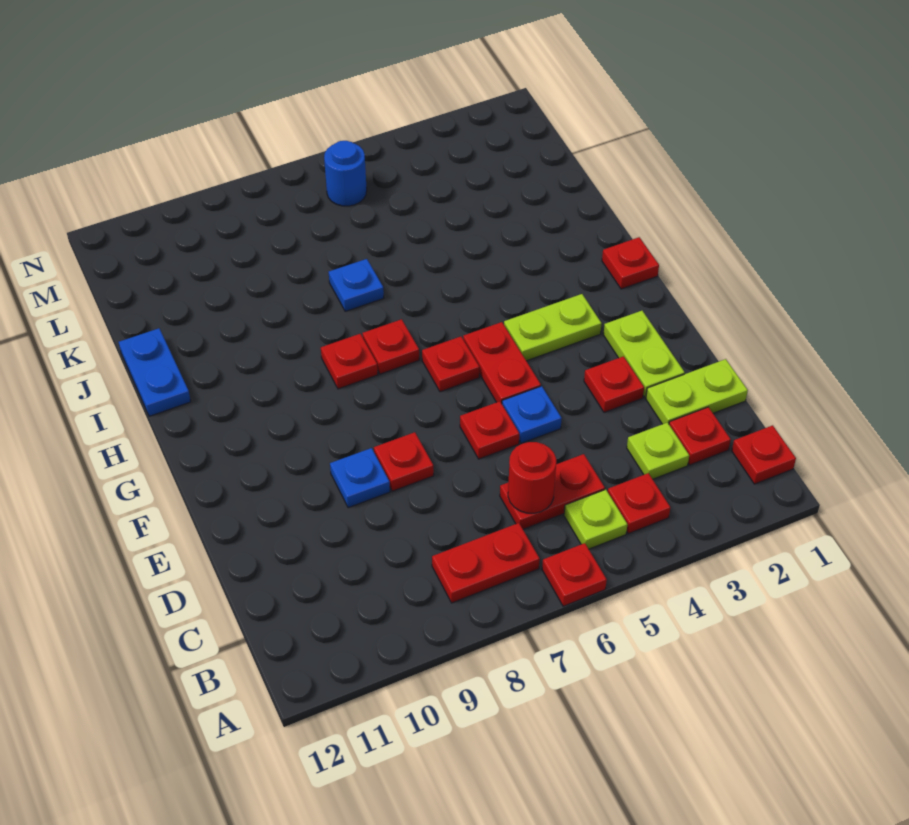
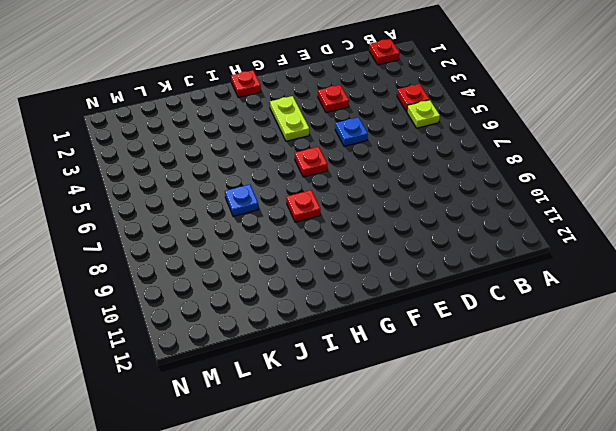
none -> red plate A6 level 1
none -> red plate B7:B8 level 1
none -> red plate C2 level 1

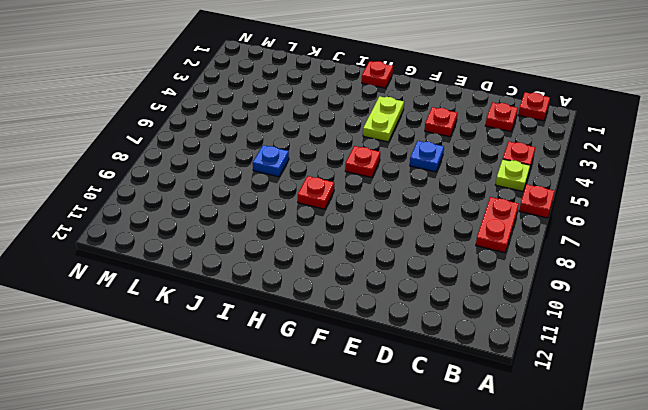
none -> lime plate C3 level 1
none -> red plate C5:C6 level 1
none -> lime plate D1:D2 level 1

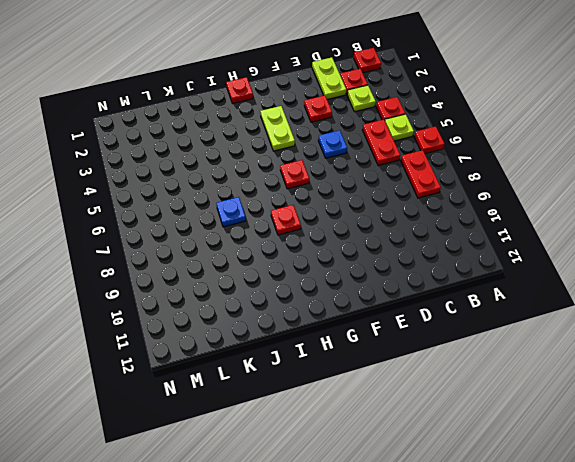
none -> lime plate E2:F2 level 1
none -> red plate E6 level 1
none -> red plate E8 level 1

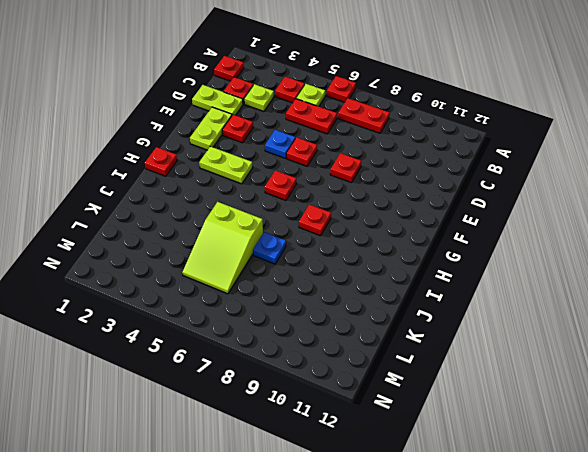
lime slope J5:L6 level 1 top J -> none
none -> blue plate E9 level 1
none -> red plate F5:G5 level 1
none -> red plate H7 level 1

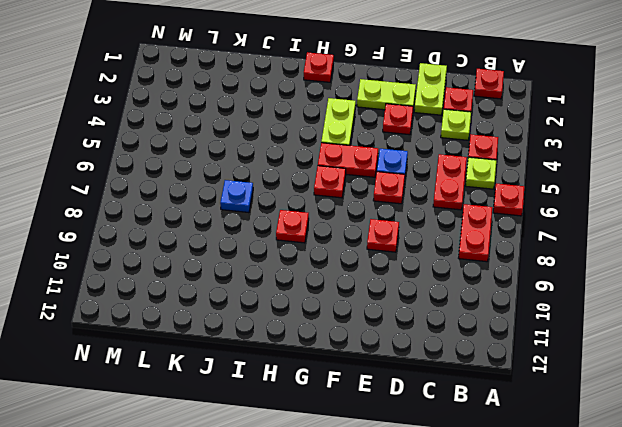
none -> blue plate E9 level 1
none -> red plate H7 level 1
none -> blue plate I12:J12 level 1

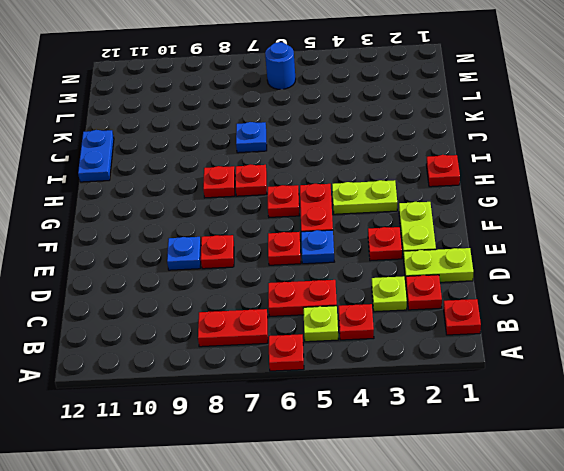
none -> red round brick C6 level 2

